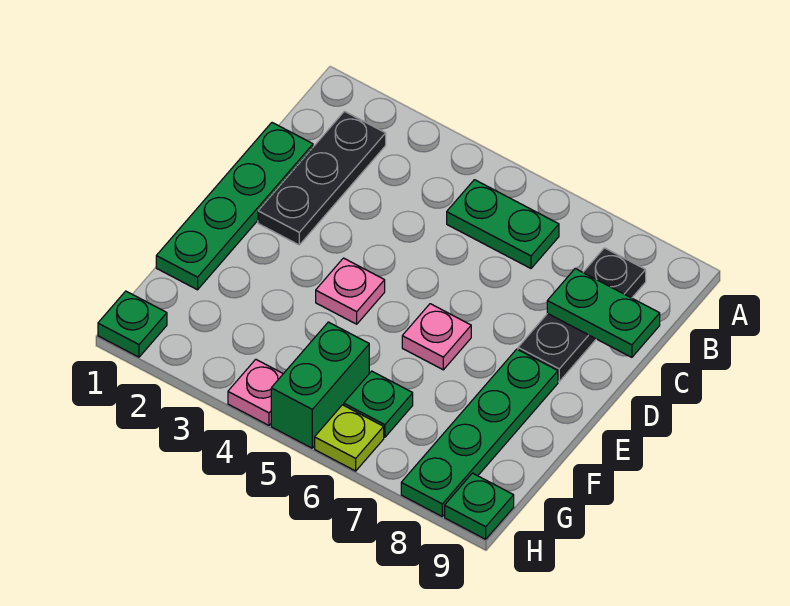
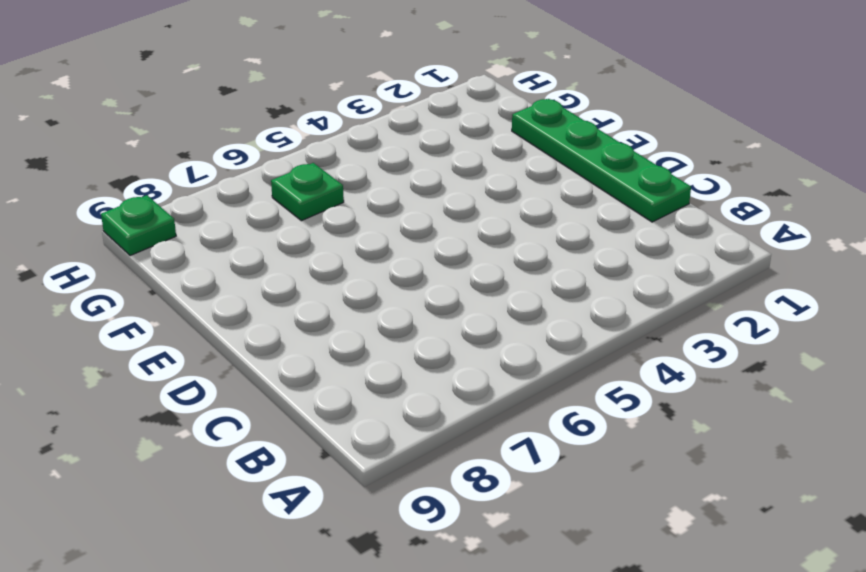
none -> black plate B2:D2 level 1
none -> green plate B5:B6 level 1
none -> black plate B8:D8 level 1

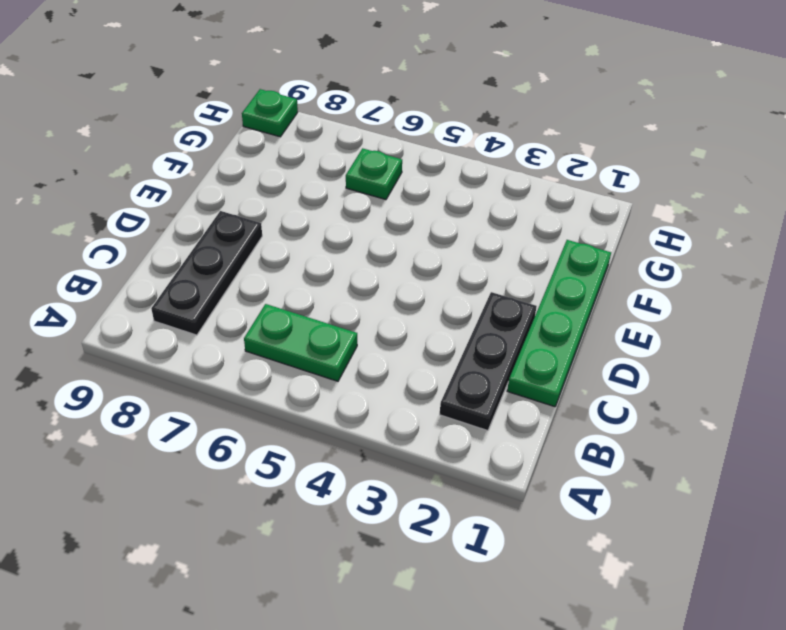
none -> pink plate E4 level 1
none -> pink plate E6 level 1
none -> green plate E8:H8 level 1

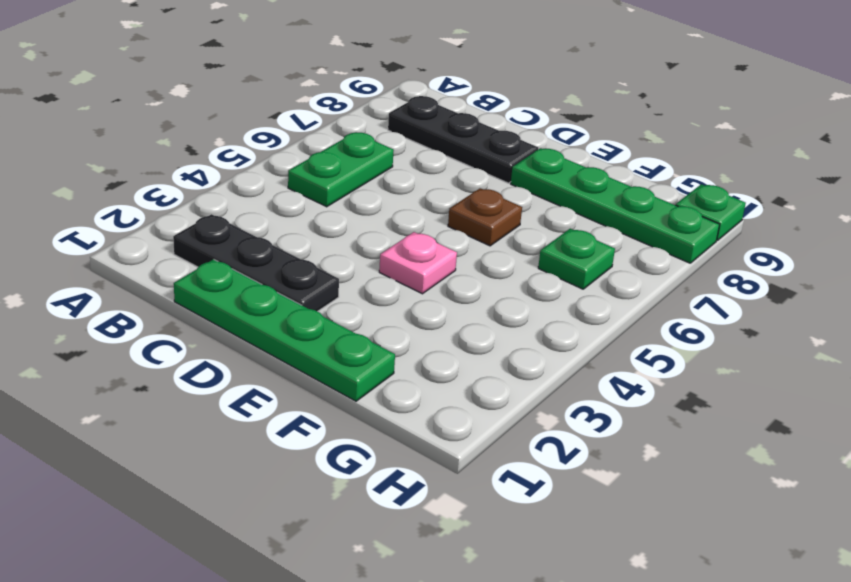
brown plate E6 level 1 -> pink plate E6 level 1
none -> green brick G5:H5 level 1
none -> green plate H1 level 1
none -> pink plate H4 level 1

